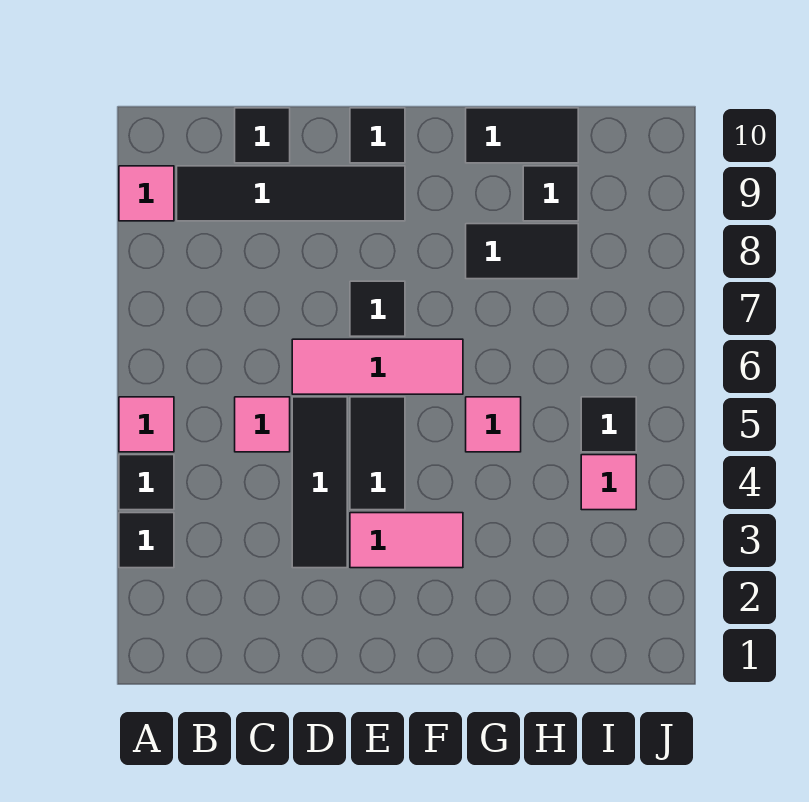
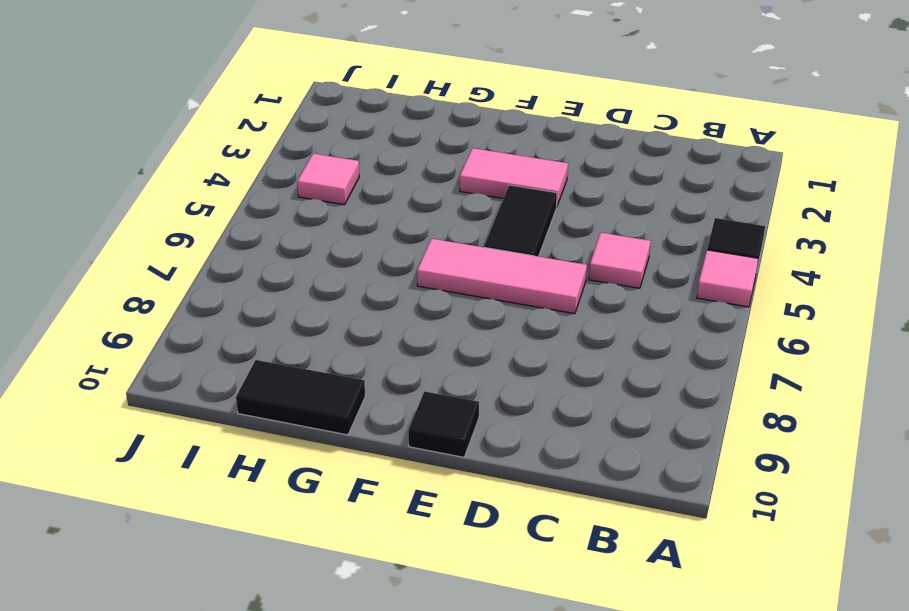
none -> black tile A3 level 1
none -> pink tile A9 level 1
none -> black tile B9:E9 level 1

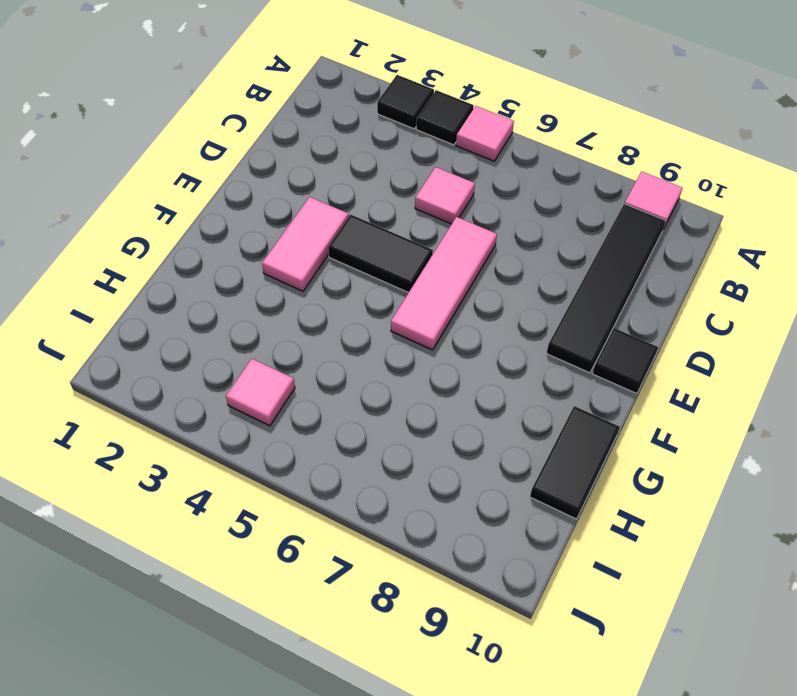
none -> black tile C10 level 1
none -> black tile D3:D5 level 1
none -> black tile E7 level 1

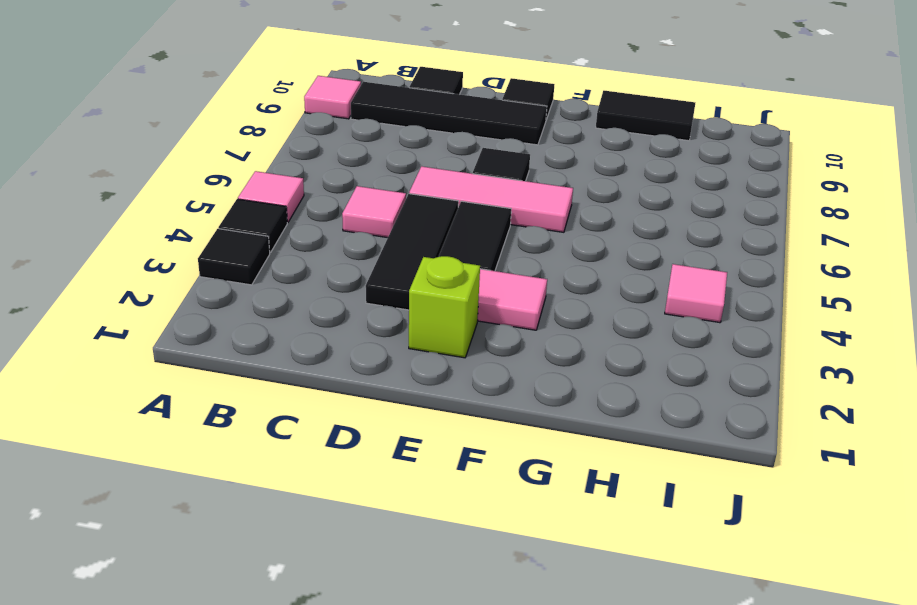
lime brick E2 level 1 -> none
none -> pink tile G5 level 1
none -> black tile G8:H8 level 1
none -> black tile H9 level 1

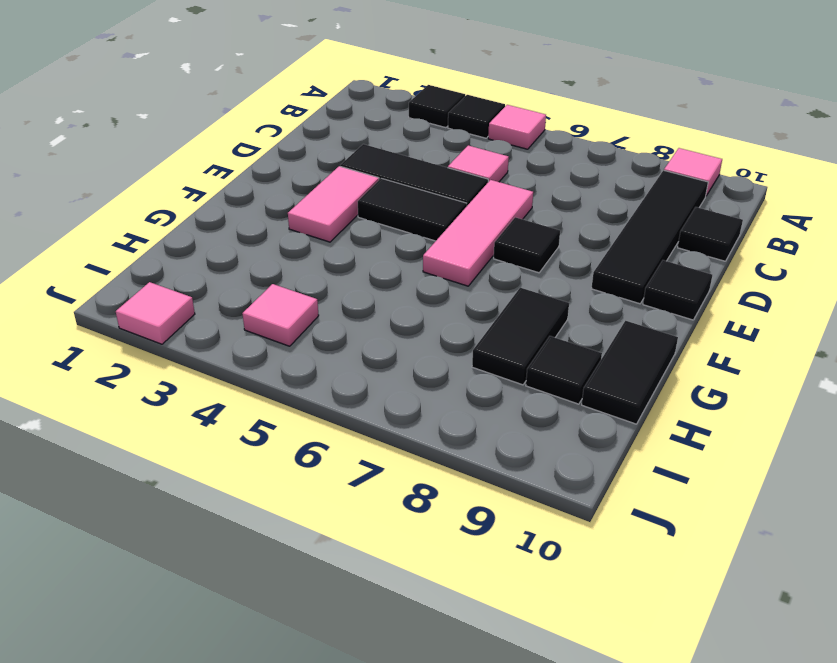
pink tile J2 level 1 -> pink tile G5 level 1
none -> black tile I5 level 1

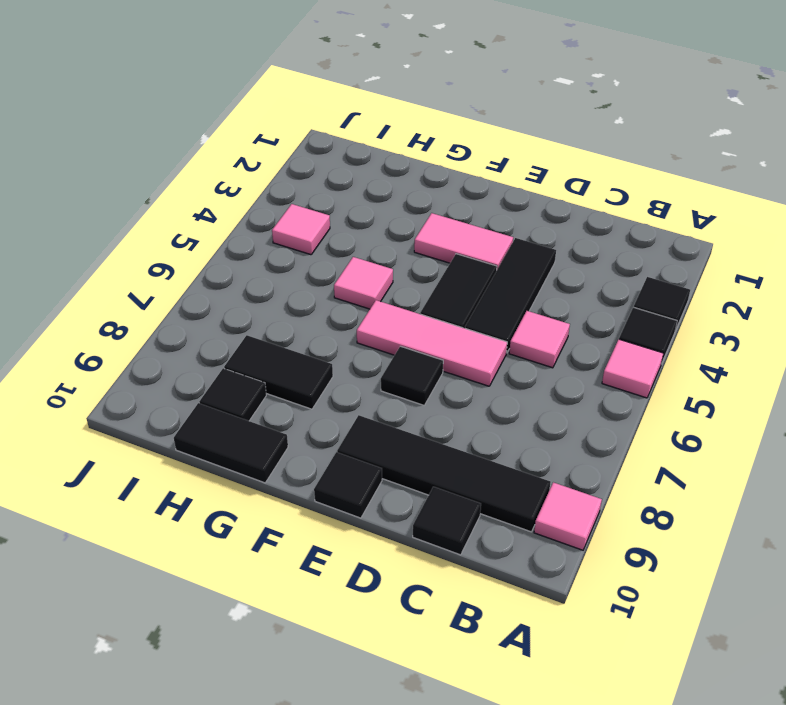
none -> black tile I5 level 1

